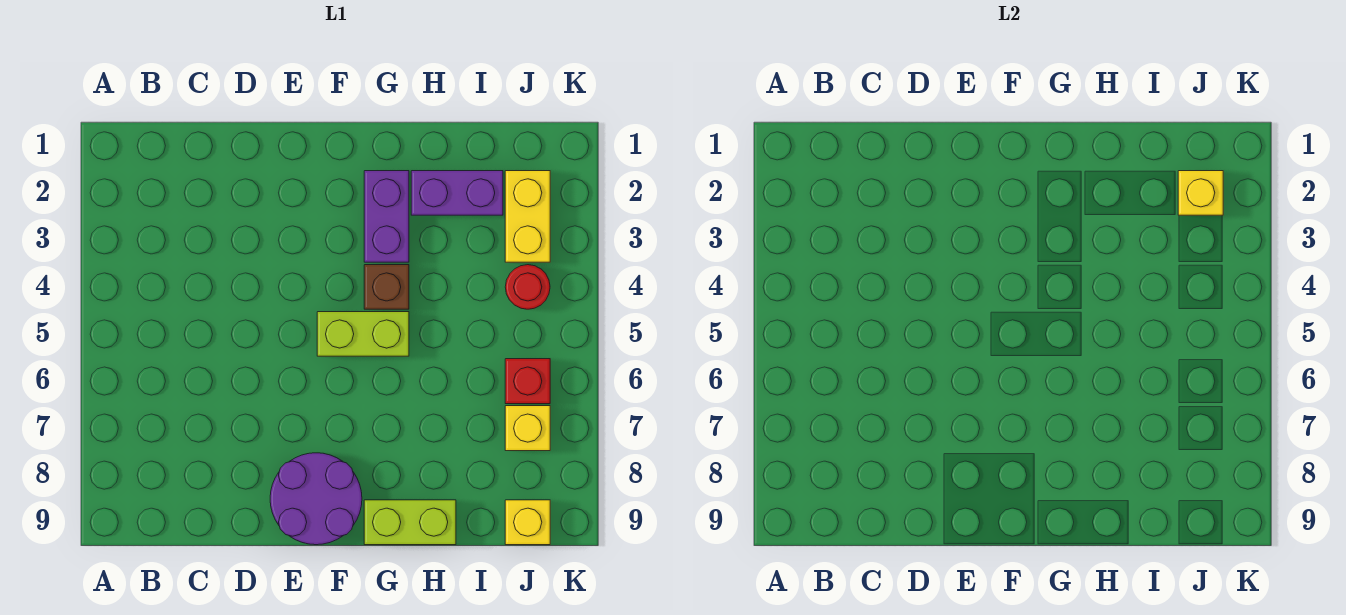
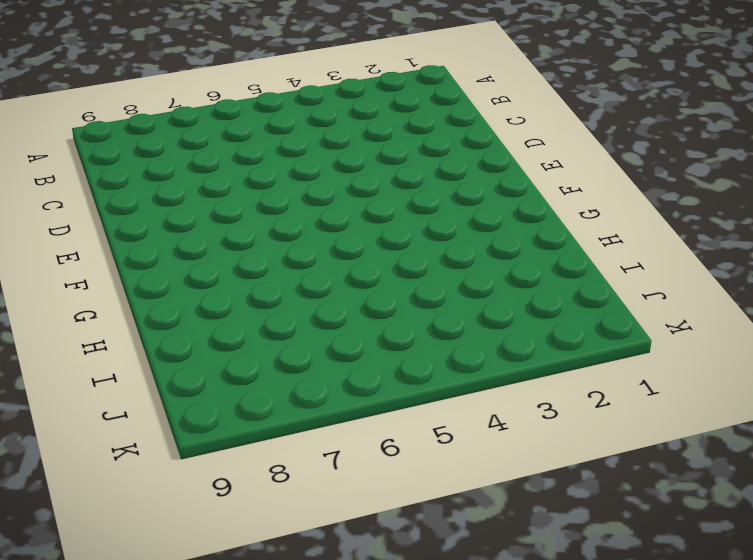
none -> purple round brick E8:F9 level 1
none -> lime brick F5:G5 level 1
none -> purple brick G2:G3 level 1

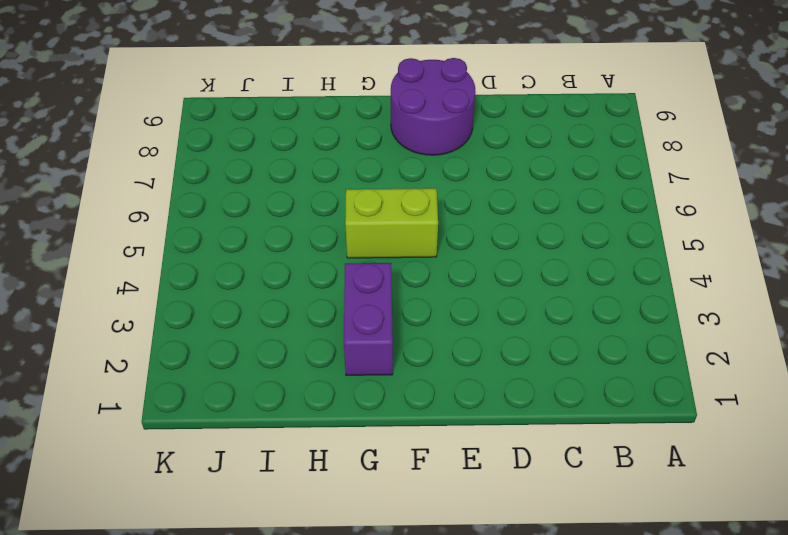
none -> brown brick G4 level 1
none -> lime brick G9:H9 level 1
none -> purple brick H2:I2 level 1

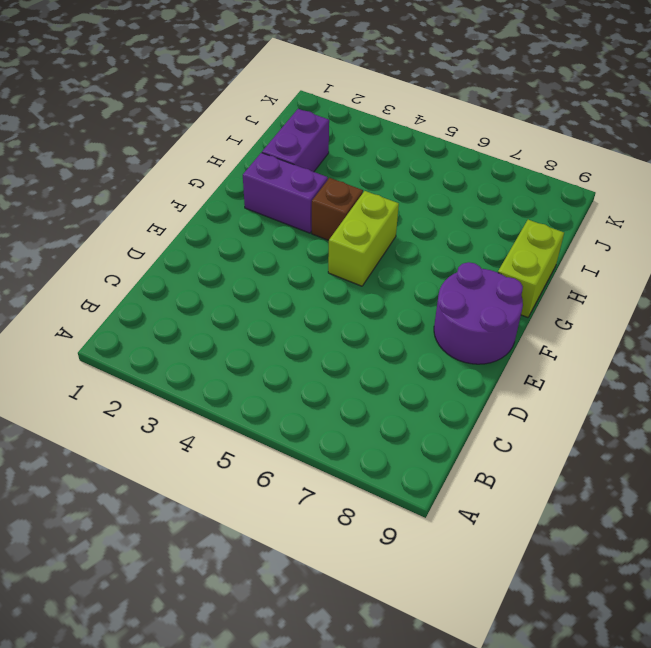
none -> yellow brick J2:J3 level 1
none -> red round brick J4 level 1
none -> red brick J6 level 1

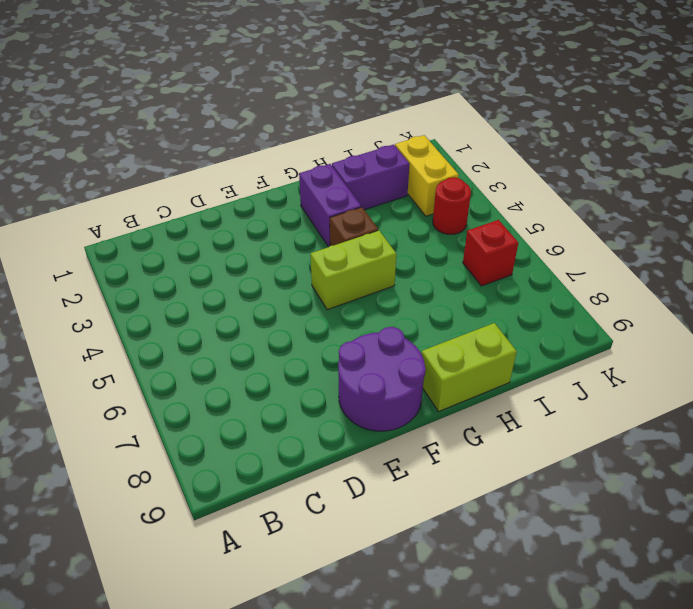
none -> yellow brick J7 level 1
none -> yellow brick J9 level 1
none -> yellow brick J2 level 2

